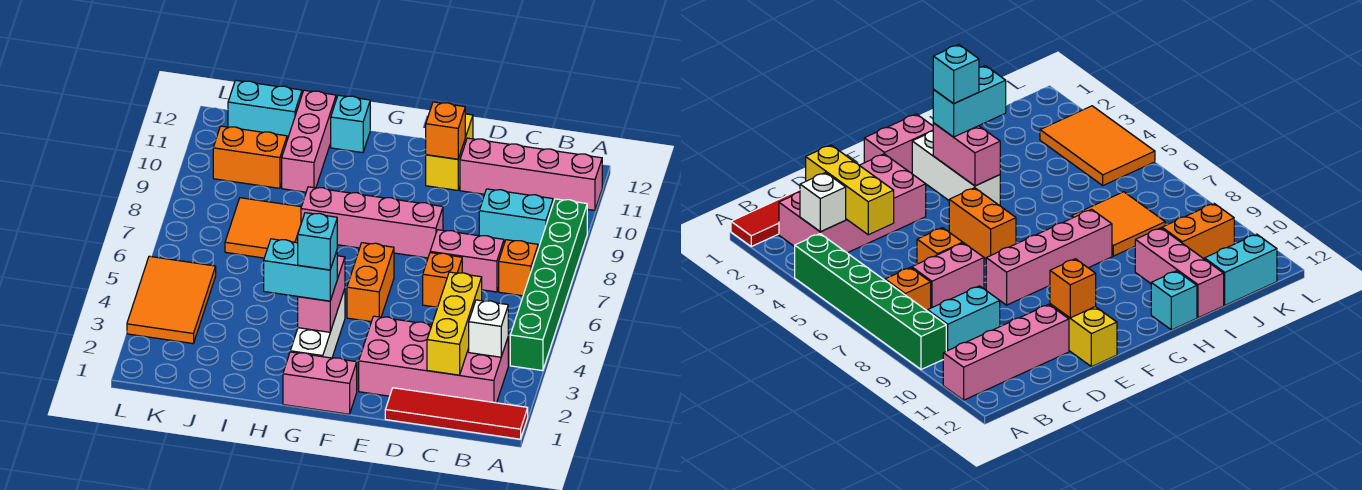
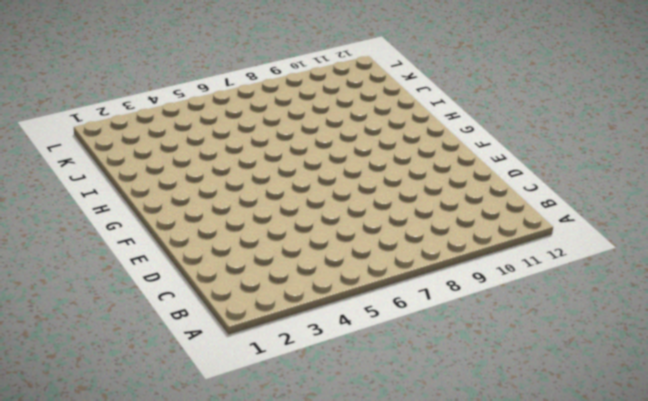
none -> red tile A1:D1 level 1
none -> green brick A4:A9 level 1
none -> pink brick A11:D11 level 1

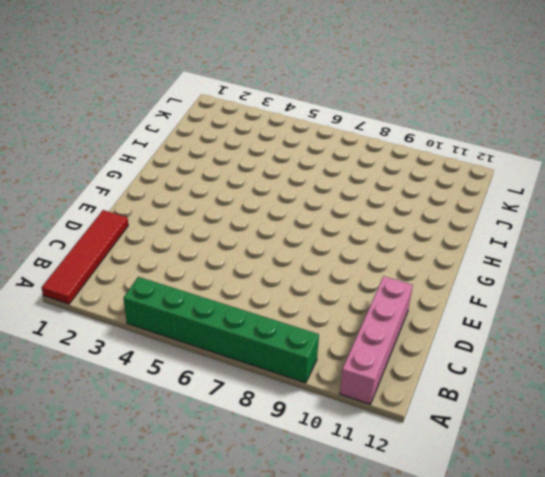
none -> pink brick B2:E3 level 1
none -> orange brick B7 level 1
none -> cyan brick B9:C9 level 1

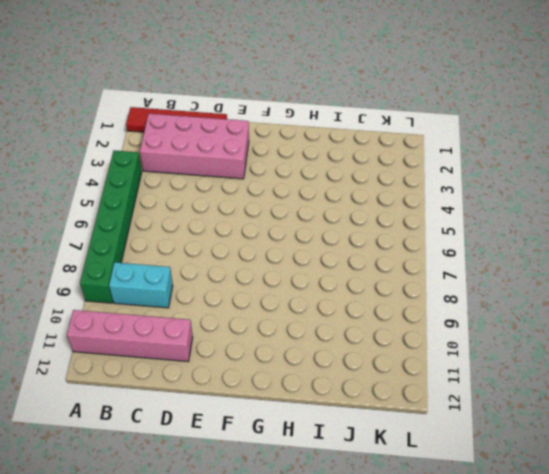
none -> orange brick B7 level 1
none -> pink brick C7:D7 level 1
none -> orange brick D6 level 1

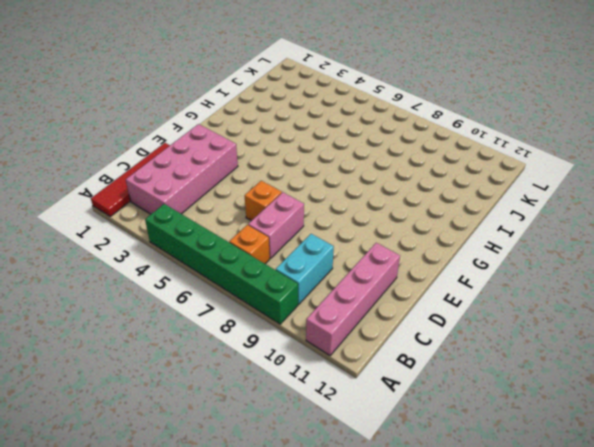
none -> pink brick E8:H8 level 1
none -> yellow brick E11:E12 level 1
none -> pink brick F1:G1 level 1

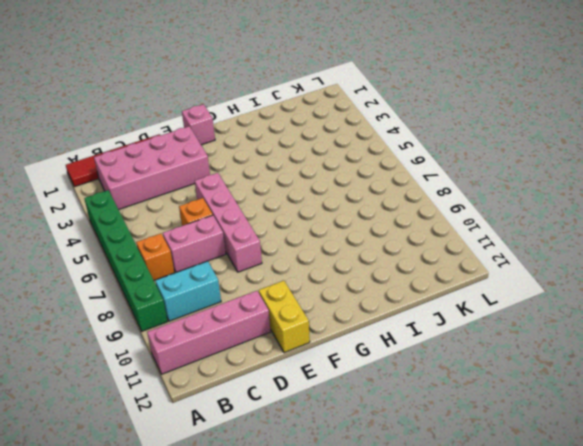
pink brick E5:E8 level 1 -> pink brick E8:H8 level 1
pink brick F1 level 1 -> pink brick F1:G1 level 1
none -> orange brick F5:F6 level 1
none -> white brick G2:G4 level 1
none -> cyan brick H12 level 1

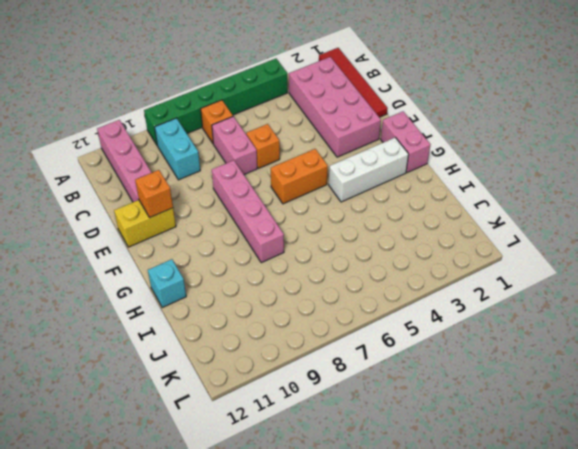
none -> orange tile I7:J8 level 1
none -> pink brick I10:I12 level 1
none -> orange brick J10:K10 level 1

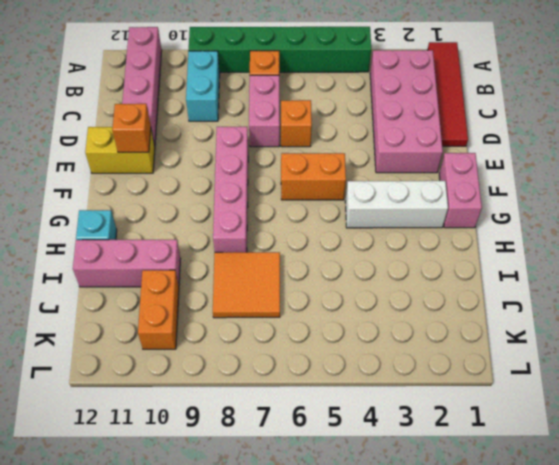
none -> cyan brick J12:K12 level 1
none -> orange tile K3:L5 level 1
none -> white brick B3 level 2

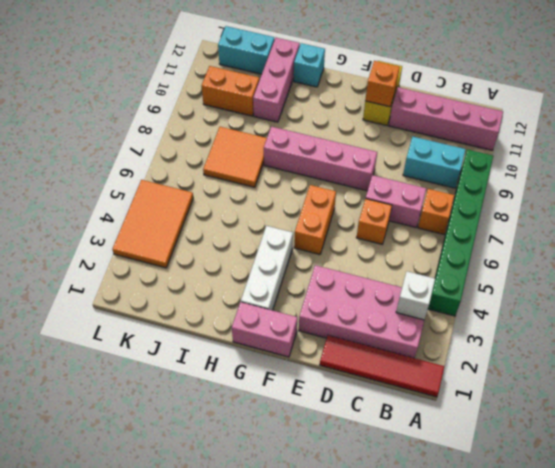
none -> yellow brick C2:C4 level 2
none -> pink brick G3:G4 level 2
none -> cyan brick G3:H3 level 3

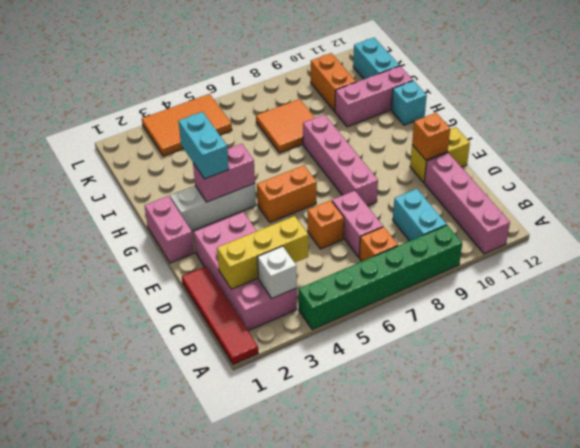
none -> cyan brick G3 level 4

